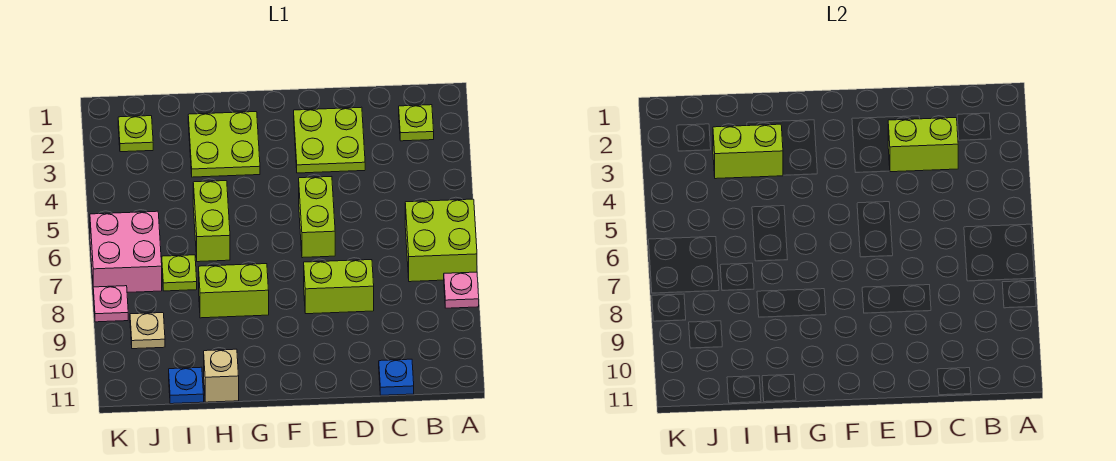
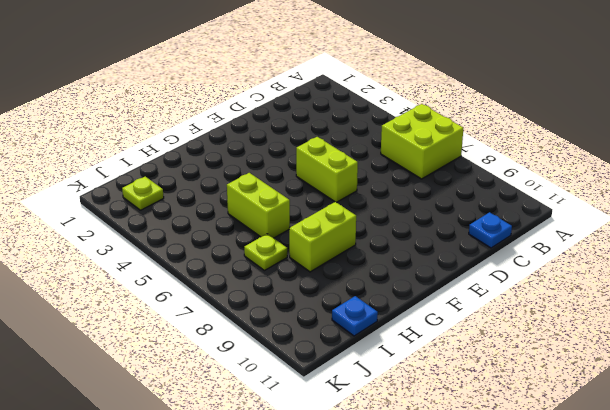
none -> pink plate A8 level 1
none -> lime plate B2 level 1
none -> lime plate D2:E3 level 1

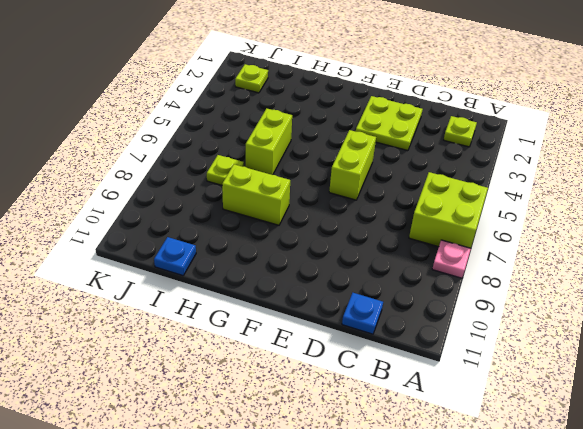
none -> lime brick D8:E8 level 1
none -> lime plate G2:H3 level 1
none -> tan brick H11 level 1

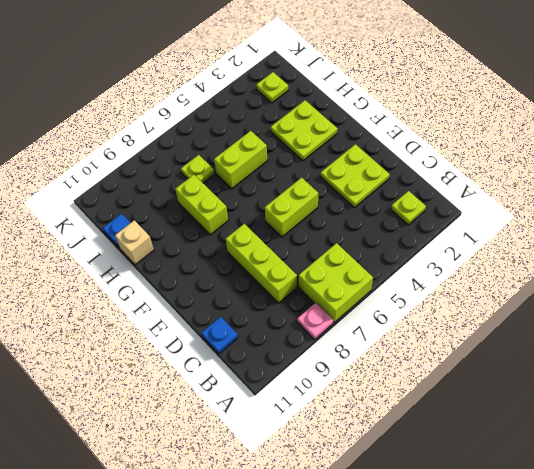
lime brick C8:E8 level 1 -> lime brick D8:E8 level 1
none -> pink brick J6:K7 level 1
none -> tan plate J9 level 1
none -> pink plate K8 level 1

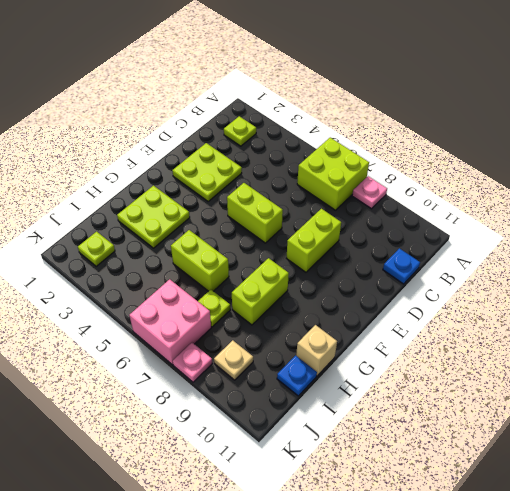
none -> lime brick C3:D3 level 2
none -> lime brick H3:I3 level 2

